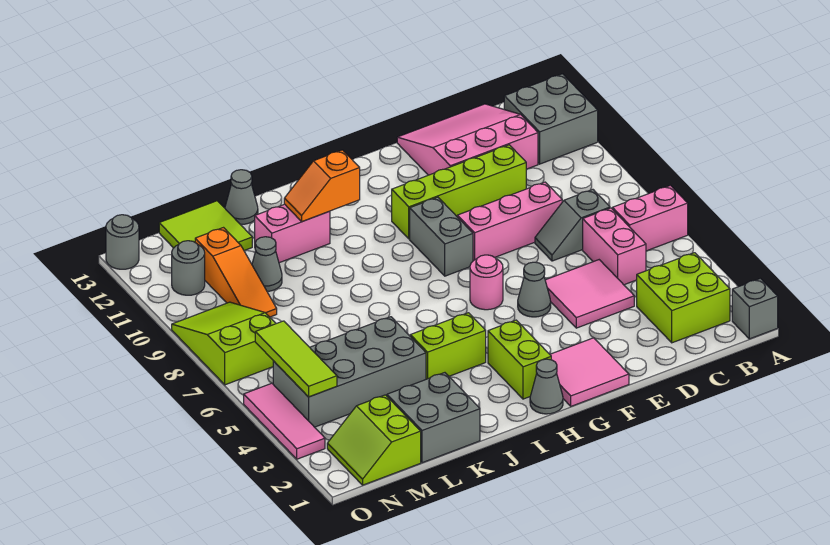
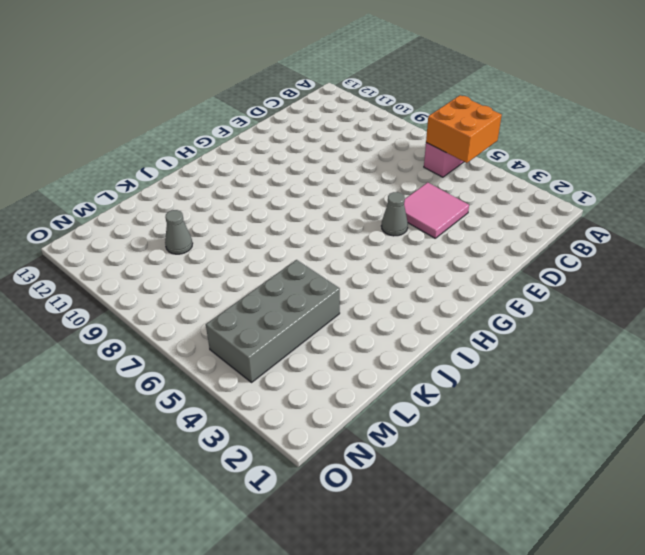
orange brick A5:B6 level 2 -> none
none -> grey brick A1 level 1
none -> grey brick A11:B12 level 1
none -> lime brick B2:C3 level 1
none -> pink brick C5:C6 level 1

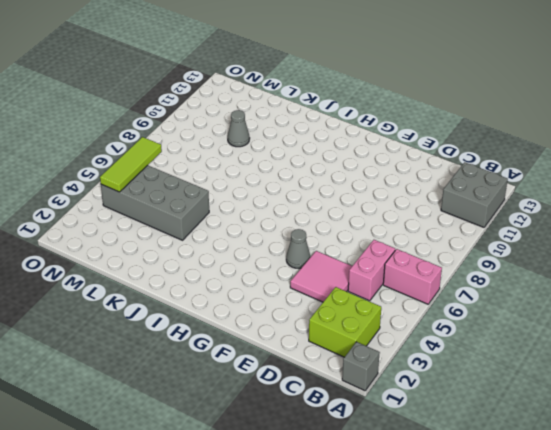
none -> grey slope C7:D7 level 1 top C
none -> pink slope C11:E13 level 1 top 11
none -> pink brick D8:F8 level 1
none -> lime brick D10:G10 level 1

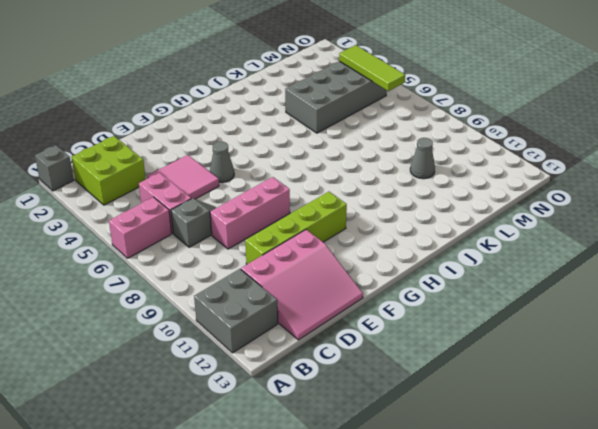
none -> pink tile F1:G2 level 1
none -> pink round brick G6 level 1
none -> grey brick G8:G9 level 1
none -> grey cone H1 level 1

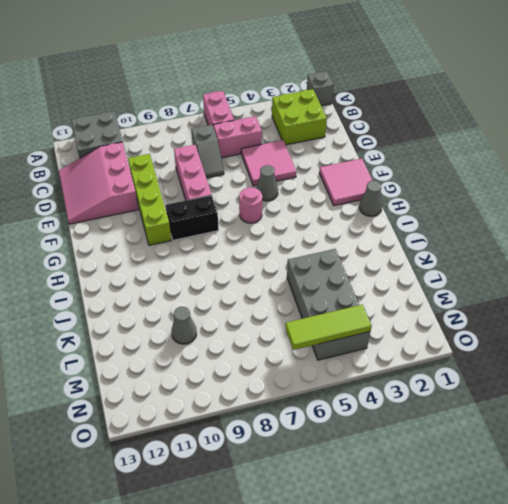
black brick G8:G9 level 1 -> grey brick G8:G9 level 1
none -> lime brick H2:H3 level 1
none -> lime brick I4:J4 level 1
none -> pink brick J11:K11 level 1
none -> grey brick K1:L2 level 1

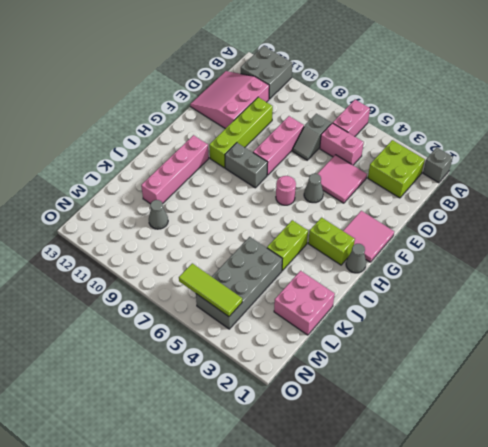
pink brick H11:K11 level 1 -> pink brick J11:K11 level 1
pink brick K1:L2 level 1 -> grey brick K1:L2 level 1
none -> grey cone K13 level 1
none -> lime tile L12:M13 level 1
none -> lime slope M1:N2 level 1 top M
none -> orange slope M9:M11 level 1 top 11

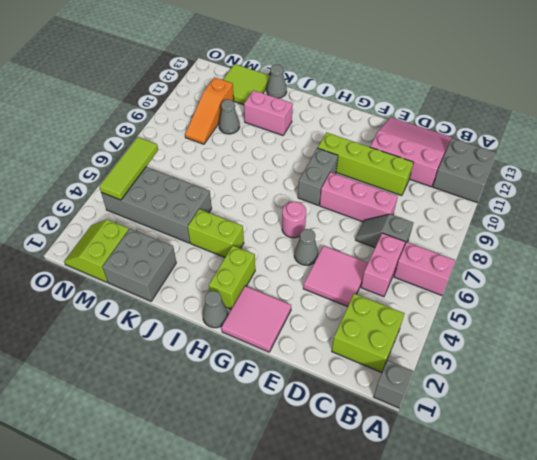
none -> lime slope N7:O9 level 1 top 7
none -> grey round brick N11 level 1
none -> pink tile O3:O5 level 1
none -> grey round brick O13 level 1

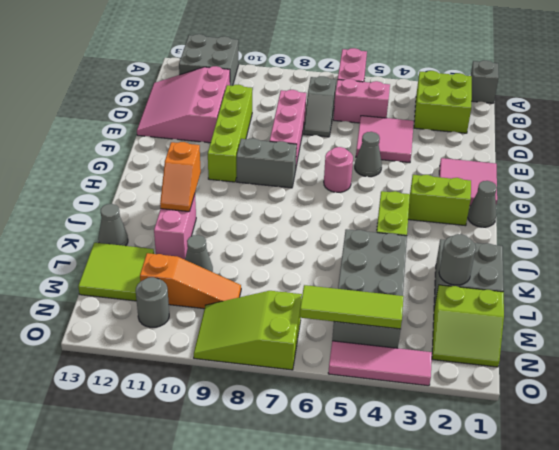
grey round brick L2 level 2 -> grey round brick O13 level 1

